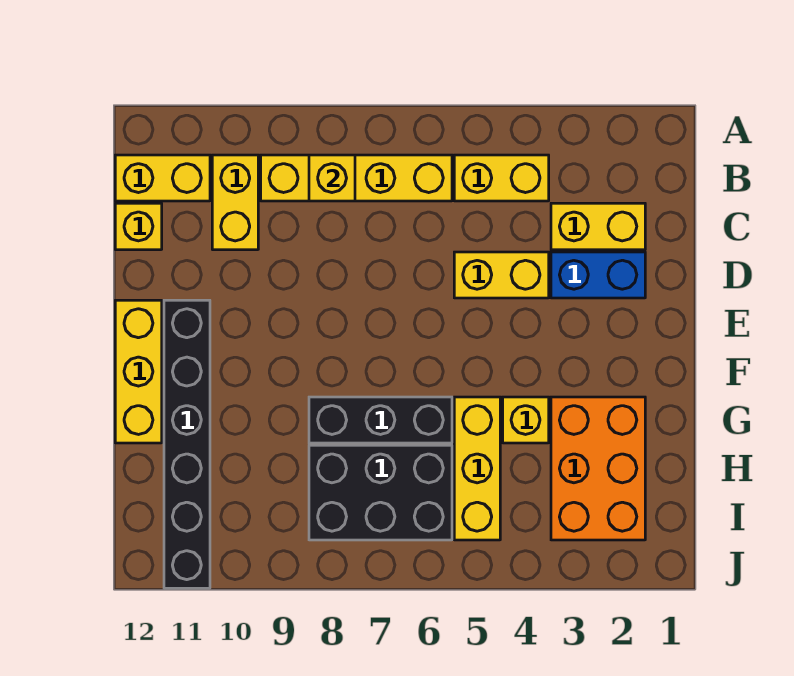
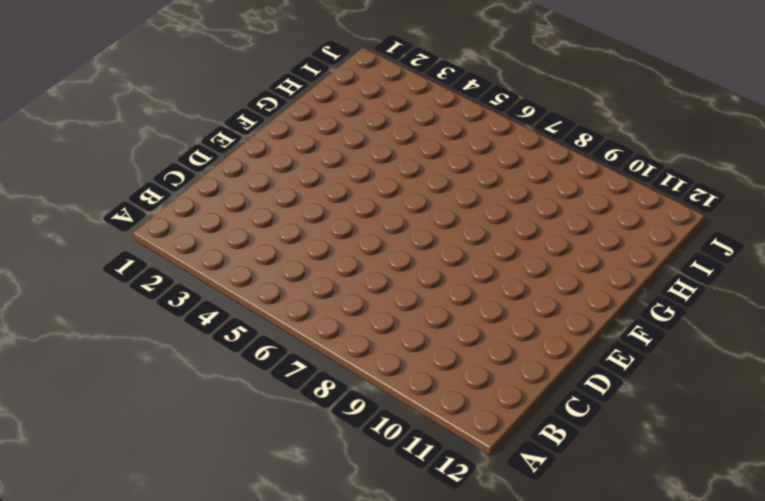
none -> yellow brick B4:B5 level 1
none -> yellow brick B6:B9 level 1
none -> yellow brick B10:C10 level 1

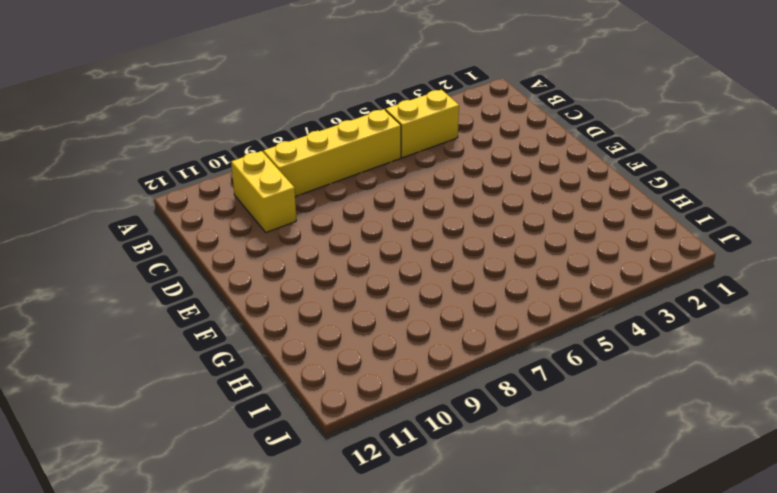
none -> yellow brick B11:B12 level 1
none -> yellow brick C2:C3 level 1
none -> yellow brick C12 level 1

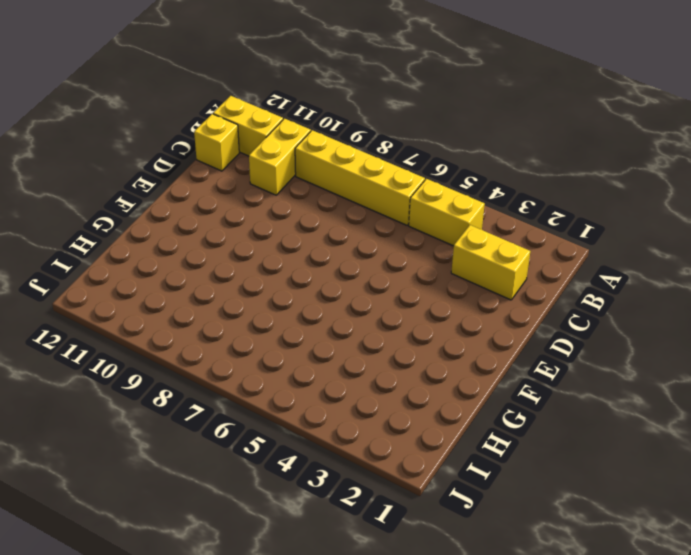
none -> blue brick D2:D3 level 1
none -> yellow brick D4:D5 level 1
none -> black brick E11:J11 level 1

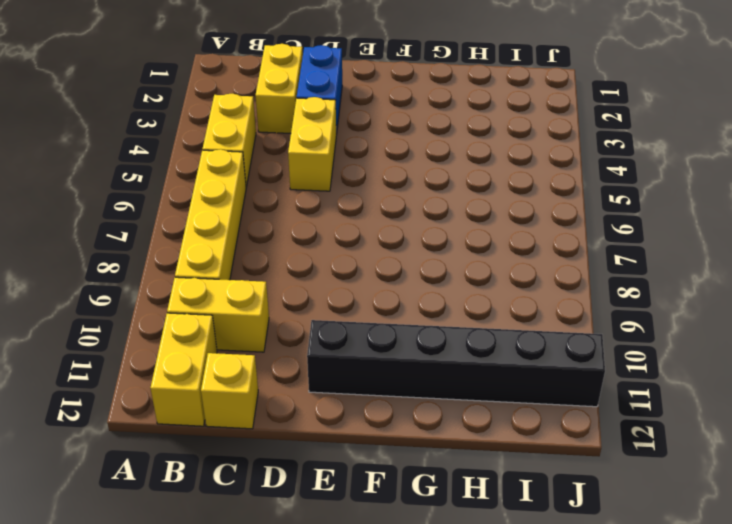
none -> yellow brick E12:G12 level 1
none -> orange brick G2:I3 level 1
none -> yellow brick G4 level 1

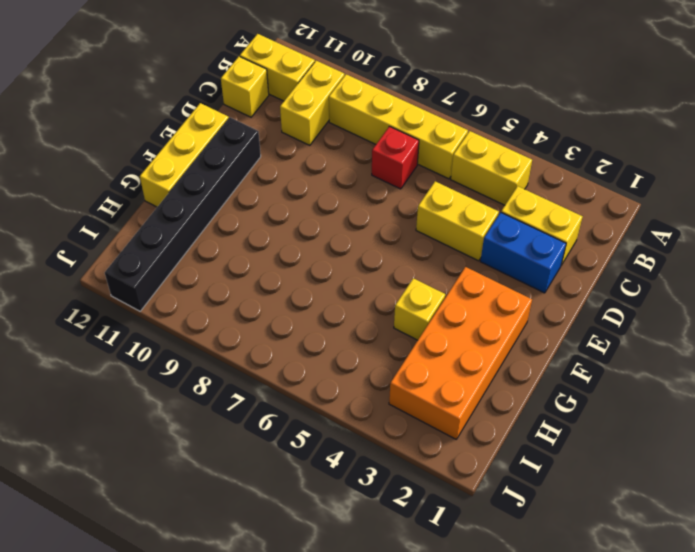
red brick C7 level 1 -> none
orange brick F2:I3 level 1 -> orange brick G2:I3 level 1
none -> yellow brick G5:I5 level 1
none -> black brick G6:G8 level 1
none -> black brick H6:I8 level 1

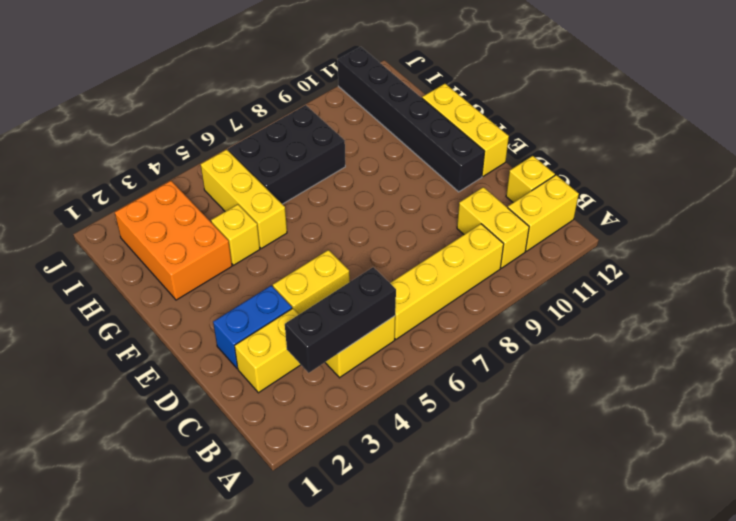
black brick B3:B5 level 2 -> black brick G6:G8 level 1
none -> yellow brick B8 level 2

